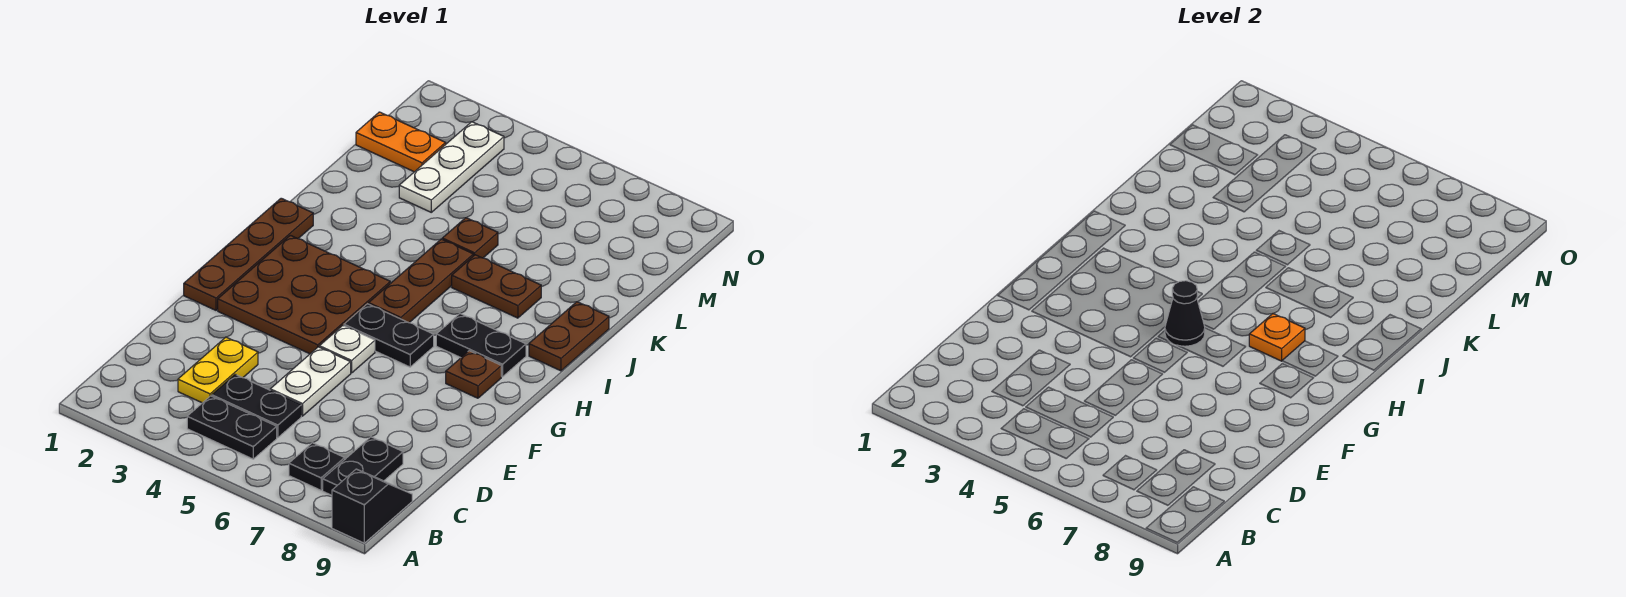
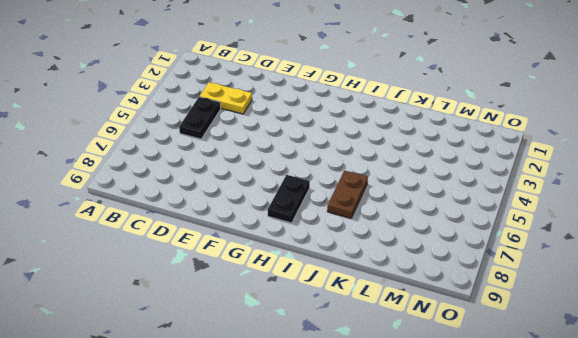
none -> black slope A9:B9 level 1 top A
none -> black plate B4:B5 level 1
none -> black plate B7 level 1

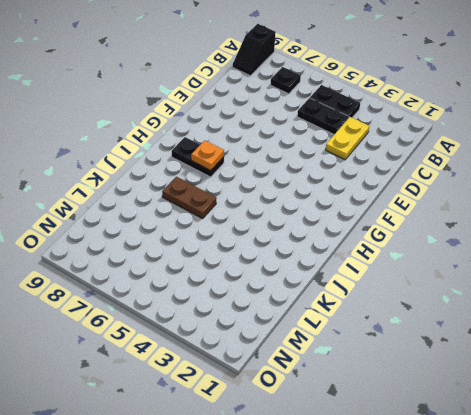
none -> black plate B8:C8 level 1
none -> white plate D5:E5 level 1
none -> brown plate F1:I1 level 1

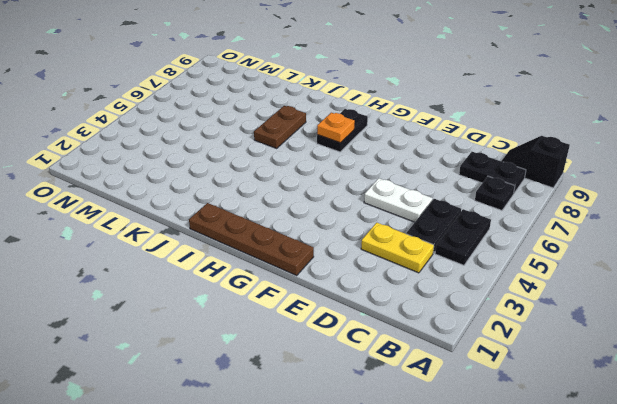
none -> brown plate F2:H4 level 1
none -> white plate F5 level 1
none -> black plate G5:G6 level 1

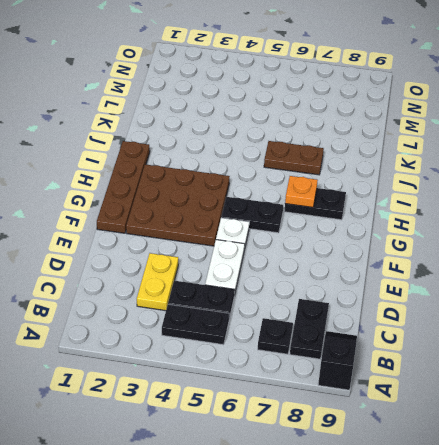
none -> brown plate G8 level 1
none -> brown plate H5:J5 level 1
none -> brown plate I9:J9 level 1

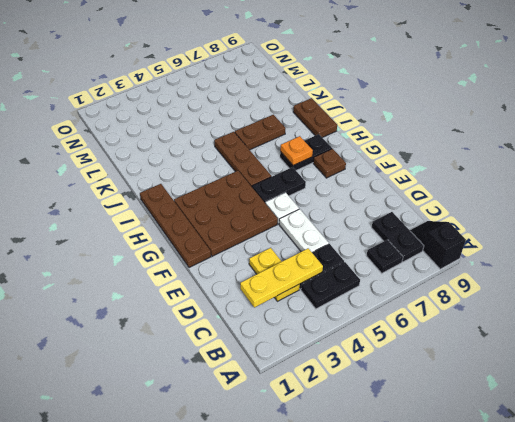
yellow plate C2:C4 level 2 -> none
none -> brown plate K5 level 1
none -> white plate L3:N3 level 1
none -> orange plate M1:M2 level 1

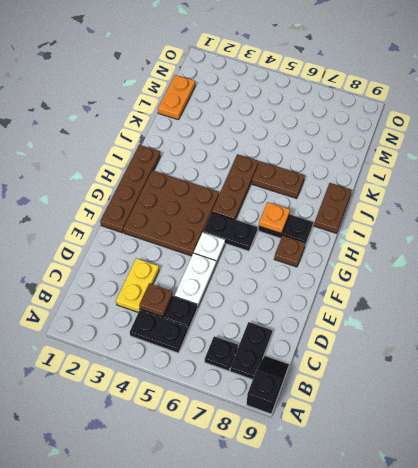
brown plate C4 level 2 -> brown plate K5 level 1
orange plate L1:M1 level 1 -> orange plate M1:M2 level 1
none -> white plate L3:N3 level 1
none -> black cone G5 level 2

